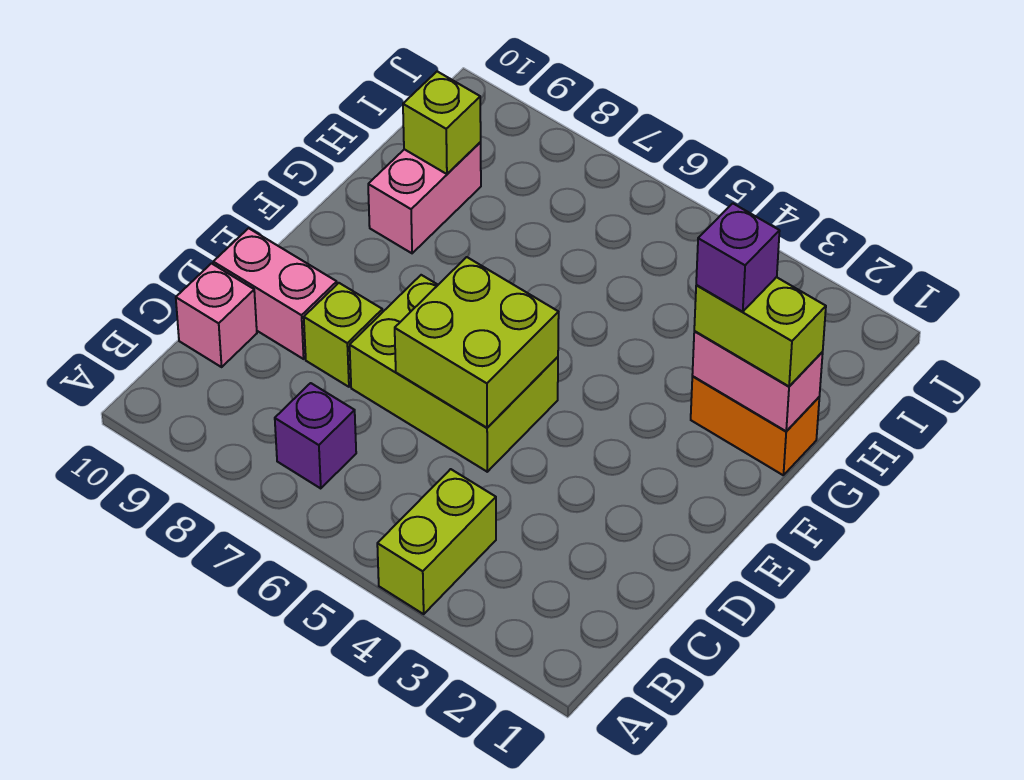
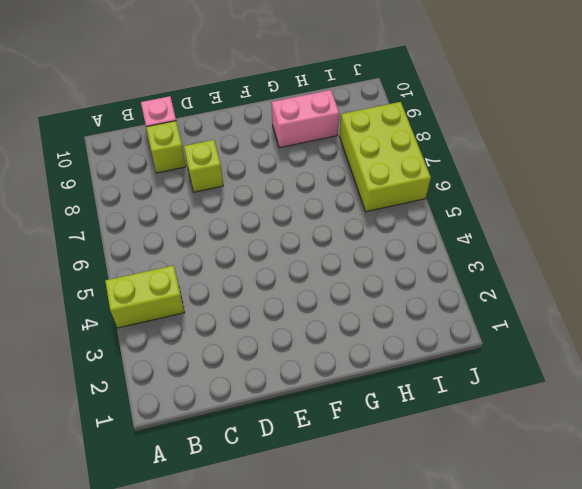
lime brick C9 level 1 -> lime brick H9 level 2
lime brick I6:J8 level 1 -> lime brick D5:E7 level 1
none -> purple brick B7 level 1
none -> pink brick D9:D10 level 1
none -> orange brick G1:G2 level 1

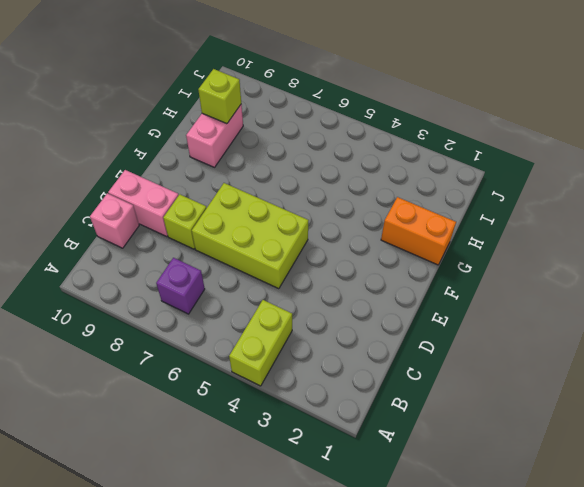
none -> lime brick D5:E6 level 2
none -> pink brick G1:G2 level 2
none -> lime brick G1:G2 level 3

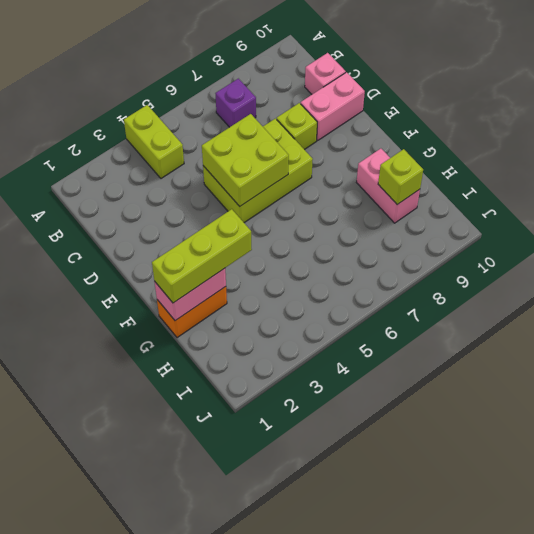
lime brick G1:G3 level 3 -> lime brick G1:G2 level 3
none -> purple brick G2 level 4

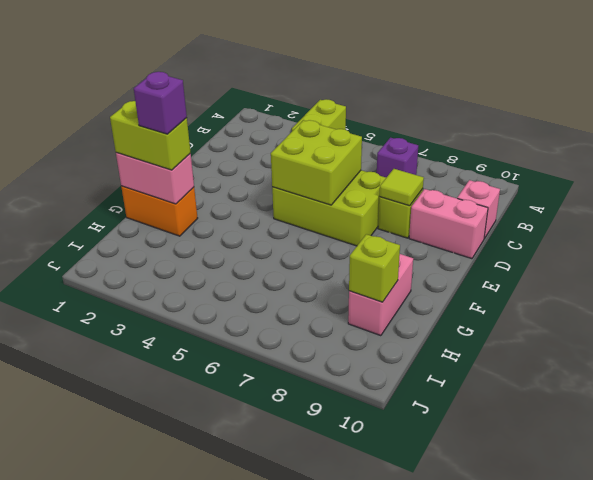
lime tile D8 level 2 -> none

